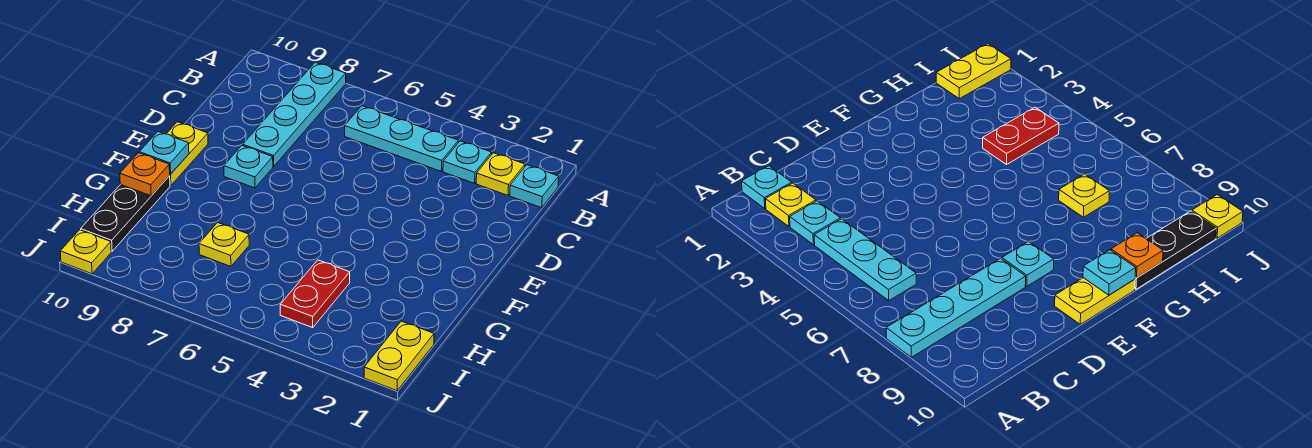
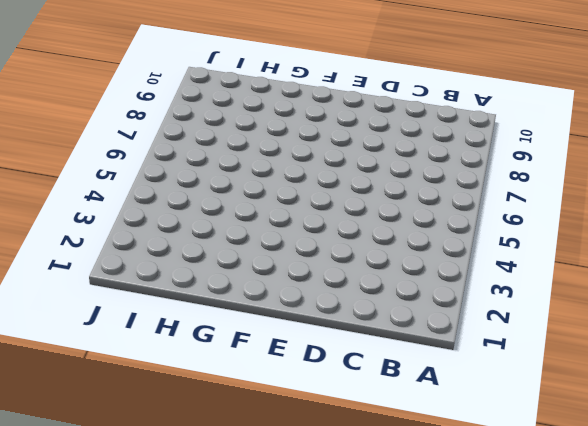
none -> cyan plate A8:D8 level 1
none -> cyan plate B1 level 1
none -> yellow plate B2 level 1

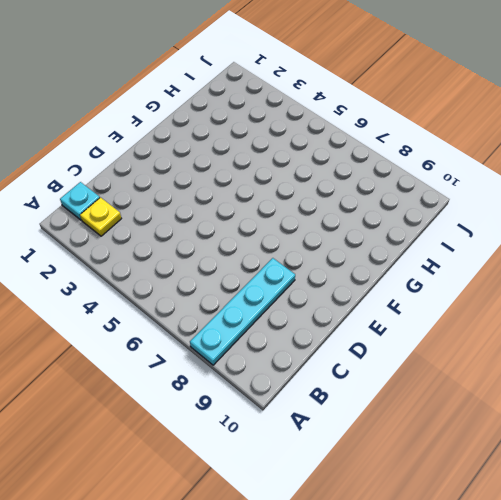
none -> cyan plate B3 level 1
none -> cyan plate B4:B6 level 1
none -> cyan plate E8 level 1

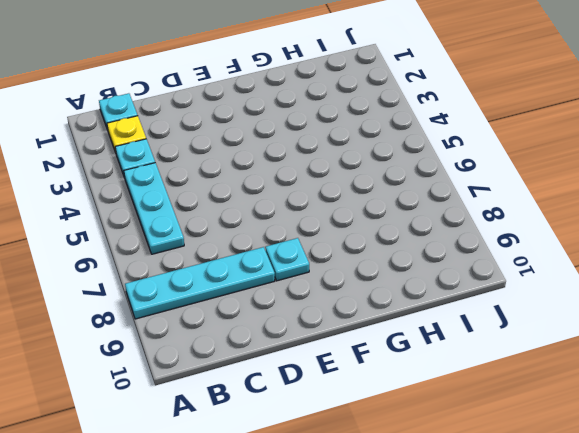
none -> yellow plate E10:F10 level 1
none -> black plate G10:I10 level 1
none -> red plate H4:I4 level 1

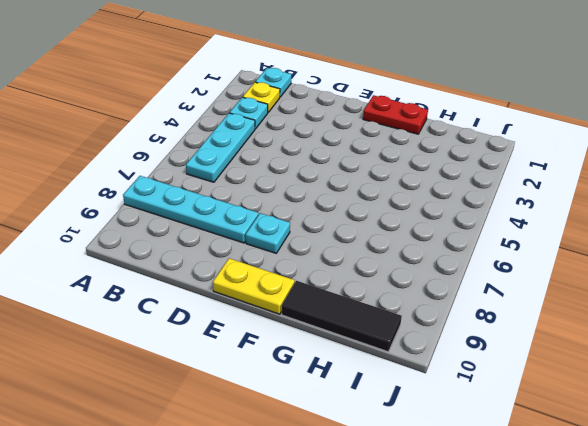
red plate F1:G1 level 1 -> red plate H4:I4 level 1
black tile G10:I10 level 1 -> black plate G10:I10 level 1
none -> yellow plate H7 level 1
none -> yellow plate I1:J1 level 1
none -> yellow plate J10 level 1

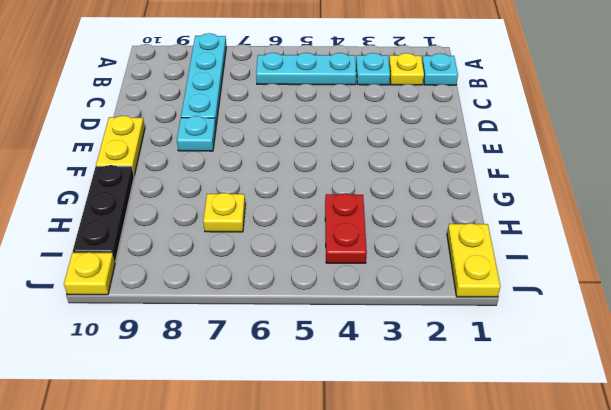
none -> cyan plate F10 level 2
none -> orange plate G10 level 2

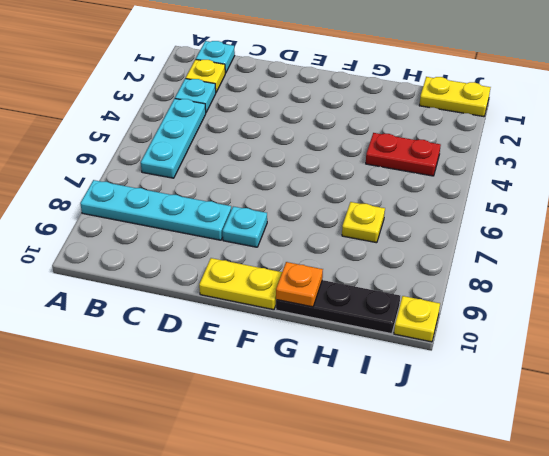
none -> cyan plate F10 level 2

